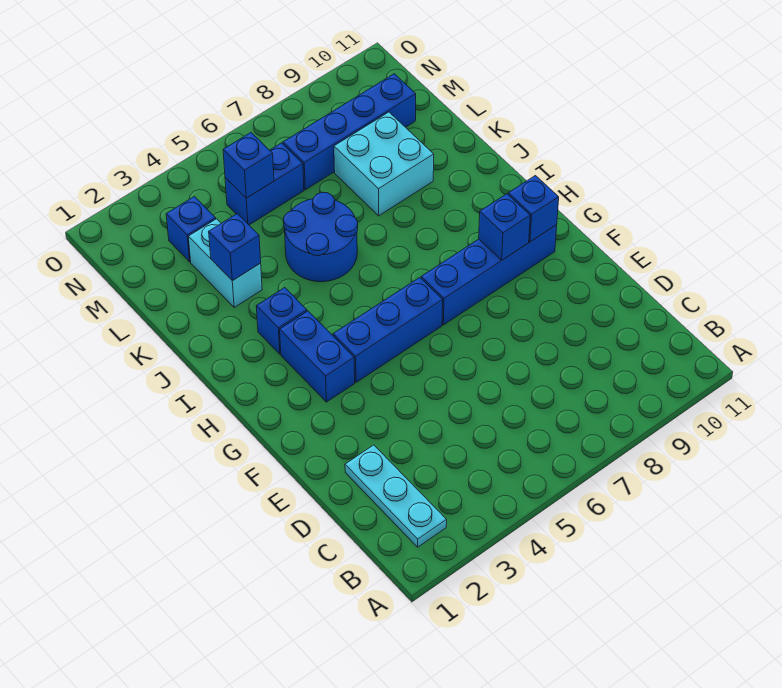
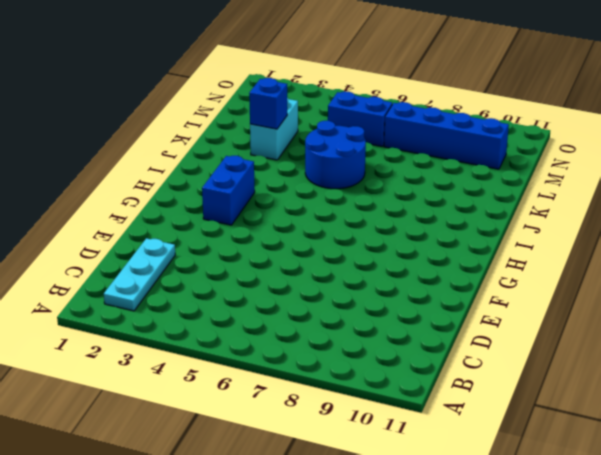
none -> blue brick G4:G6 level 1
none -> blue brick G7:G10 level 1
none -> blue brick I3 level 1

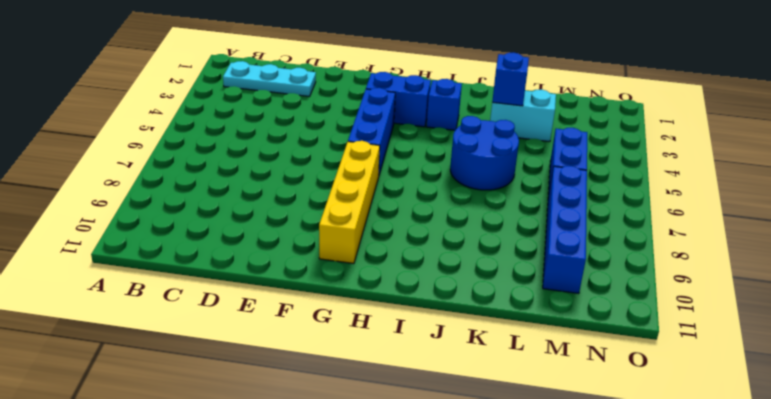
yellow brick G7:G10 level 1 -> blue brick G7:G10 level 1
none -> cyan brick K8:L9 level 1
none -> blue brick M3 level 1
none -> blue brick G9 level 2

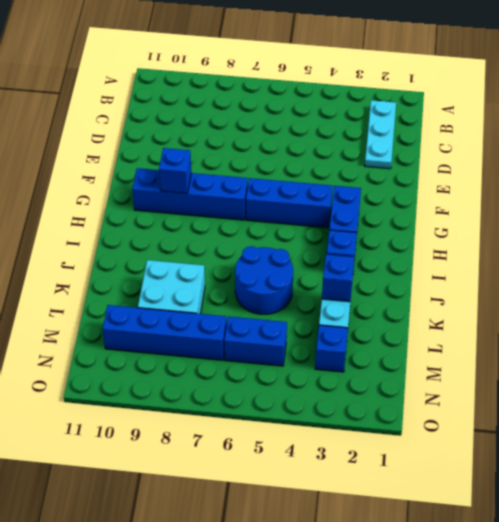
none -> blue brick G10 level 2
none -> blue brick M5 level 2

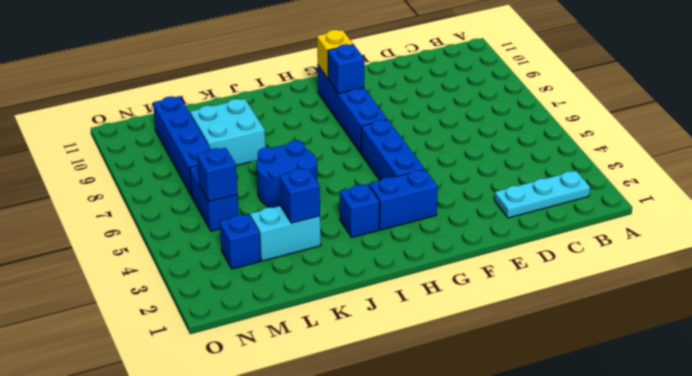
yellow brick G10 level 2 -> blue brick G10 level 2

